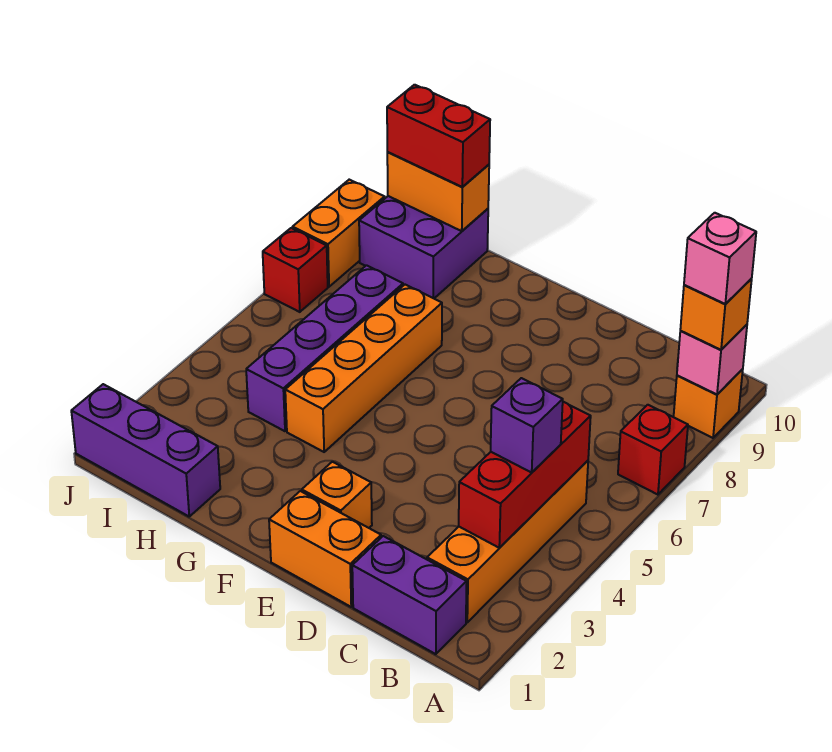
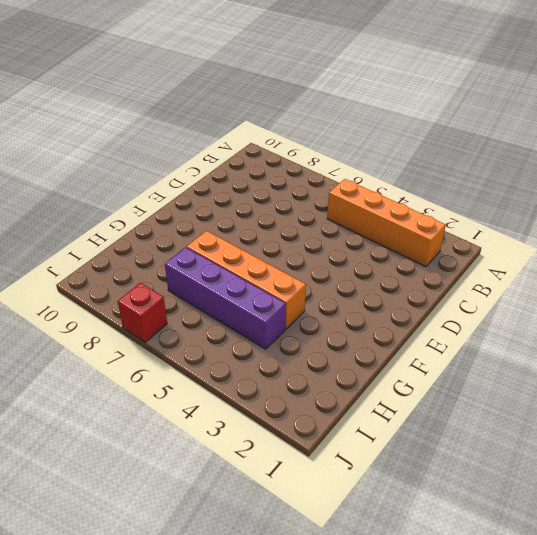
none -> red brick A7 level 1
none -> orange brick A9 level 1
none -> purple brick B1:C1 level 1

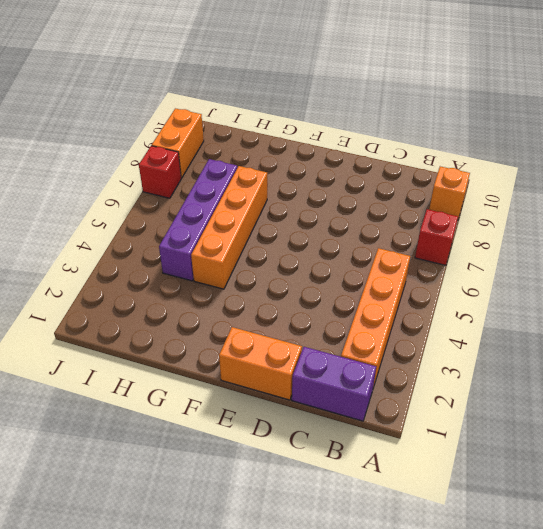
none -> orange brick E2 level 1
none -> purple brick H1:J1 level 1
none -> purple brick H9:I10 level 1

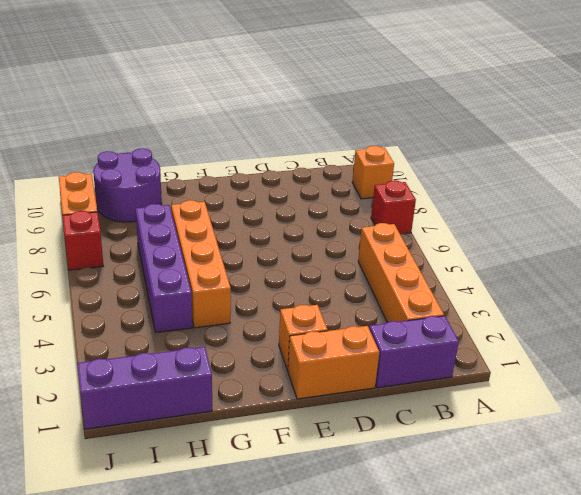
purple round brick H9:I10 level 1 -> purple brick H9:I10 level 1
none -> pink brick A9 level 2
none -> red brick B3:B5 level 2
none -> orange brick H10:I10 level 2

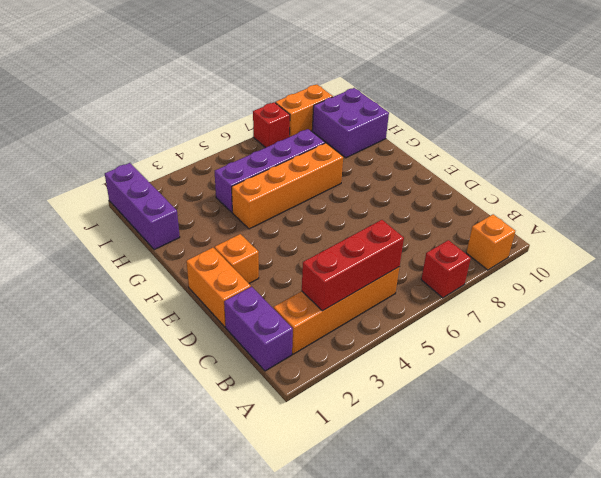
none -> pink brick A9 level 2
none -> orange brick H10:I10 level 2
none -> orange brick A9 level 3

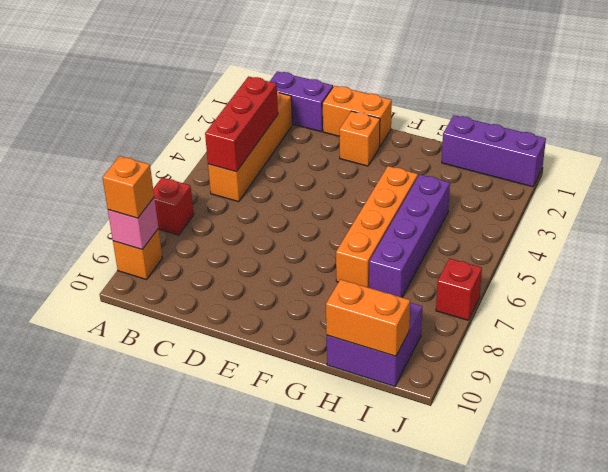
none -> orange brick J8:J9 level 1
none -> purple brick B4 level 3
none -> red brick H10:I10 level 3

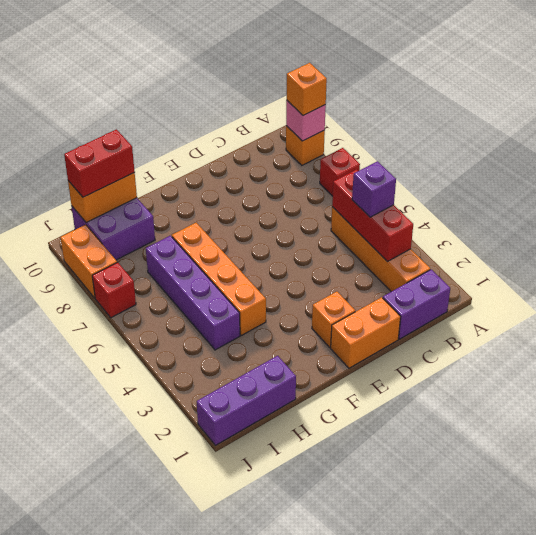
none -> pink brick A9 level 4

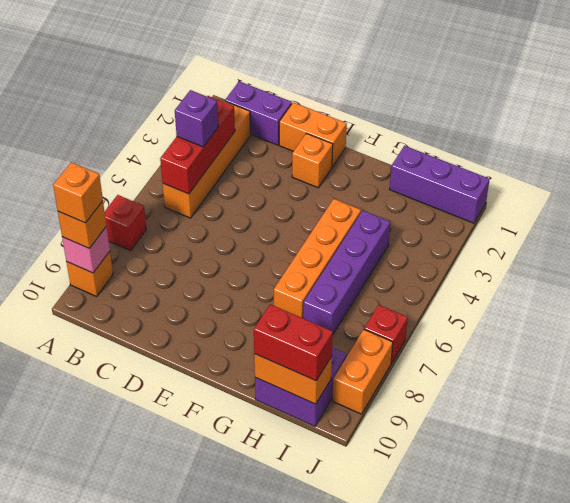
orange brick A9 level 4 -> pink brick A9 level 4

